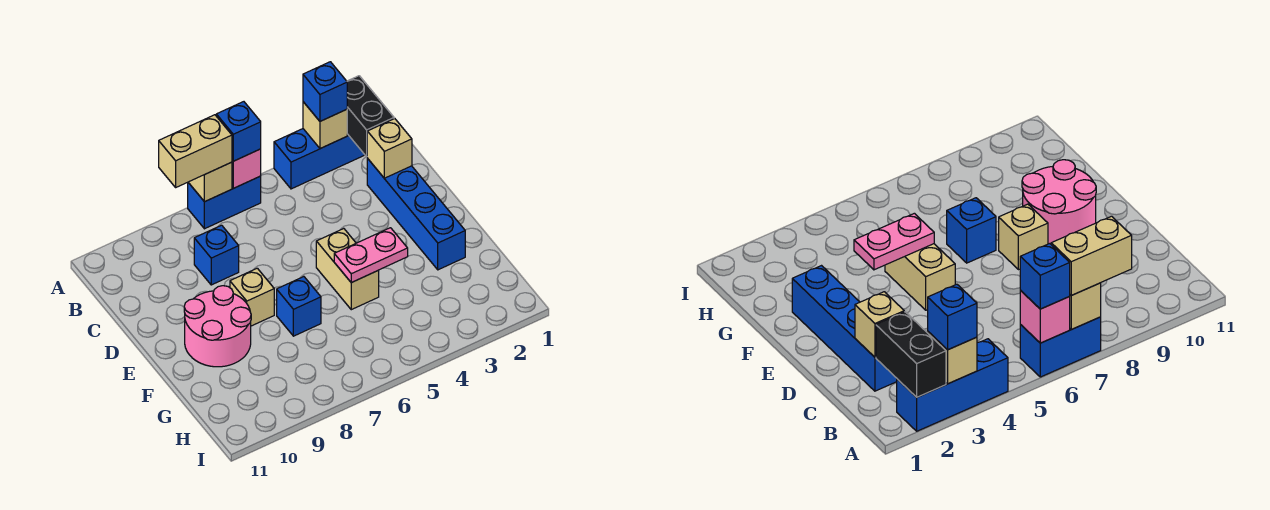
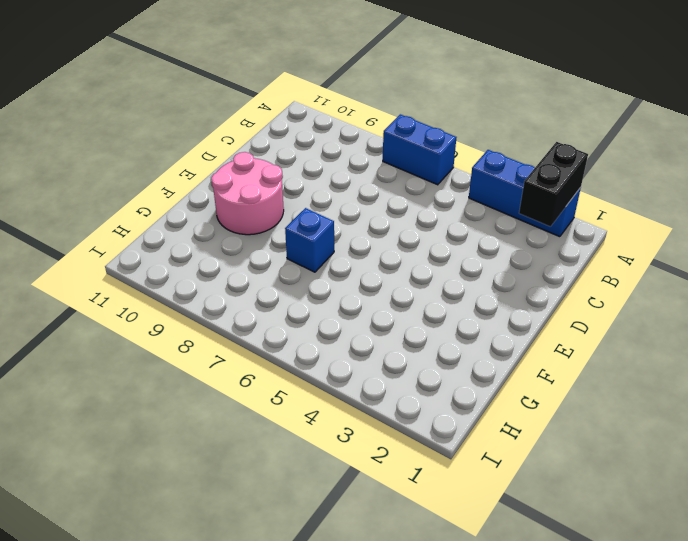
none -> blue brick C2:F2 level 1
none -> blue brick C8 level 1
none -> tan brick E5:F5 level 1

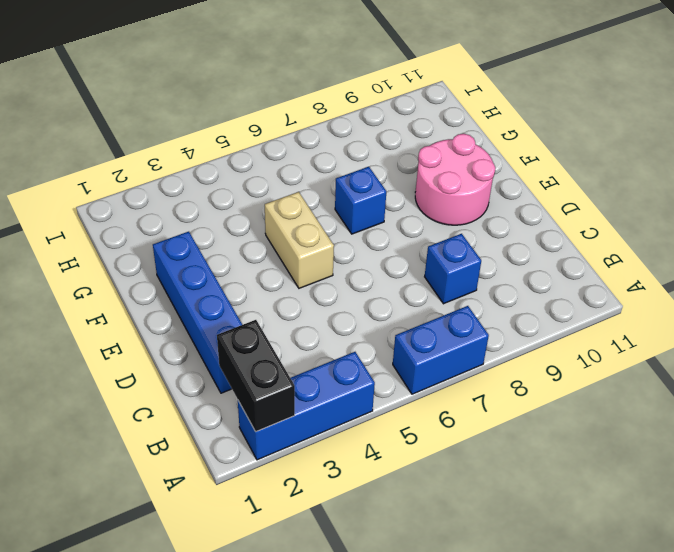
none -> tan brick E8 level 1
none -> tan brick A3 level 2
none -> pink brick A6 level 2

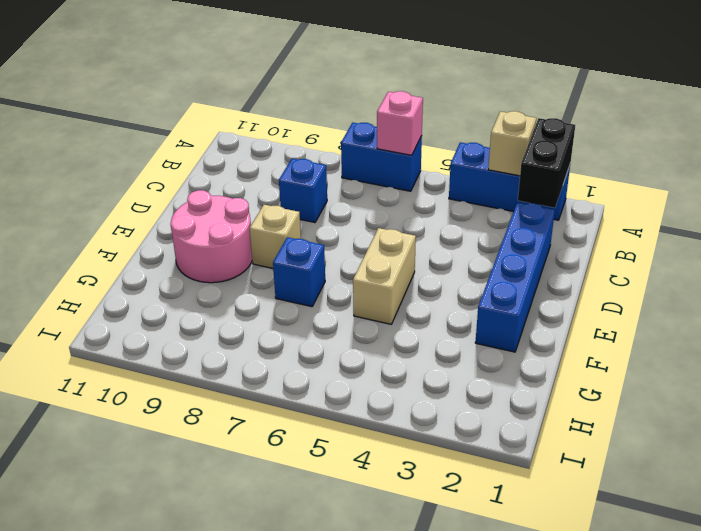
none -> tan brick A7 level 2
none -> tan brick C2 level 2
none -> pink plate F4:F5 level 2

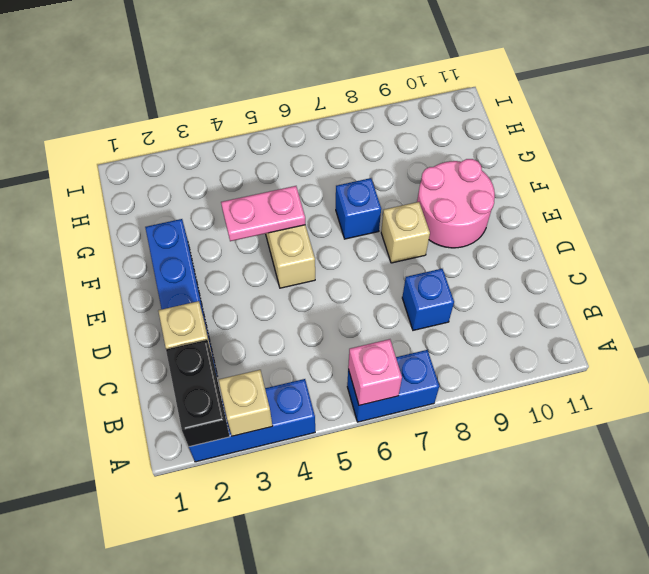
none -> tan brick A7 level 2
none -> blue brick A3 level 3
none -> blue brick A6 level 3

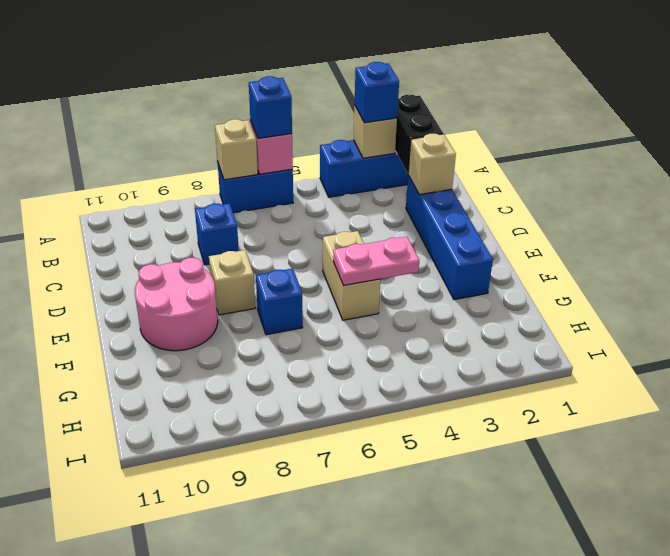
none -> tan brick A7:A8 level 3

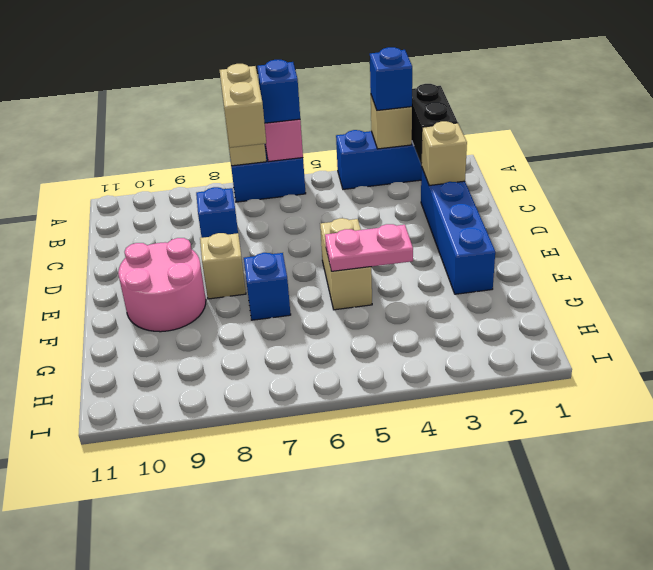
tan brick A7:B7 level 3 -> tan brick A7:A8 level 3

